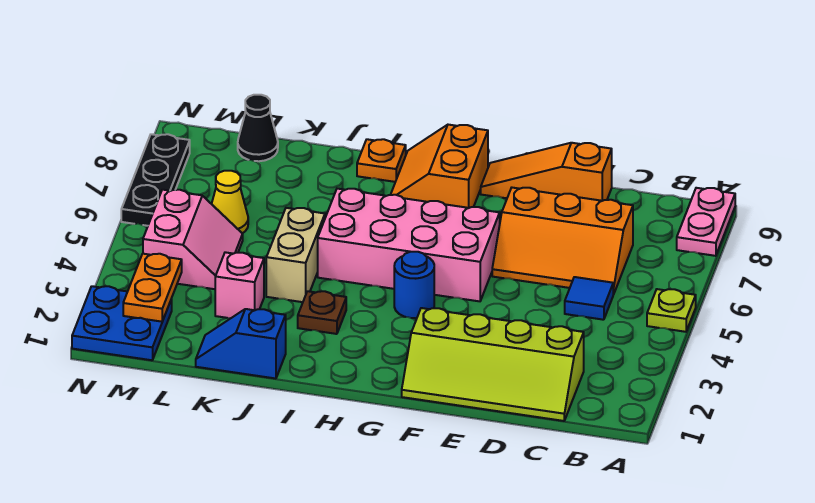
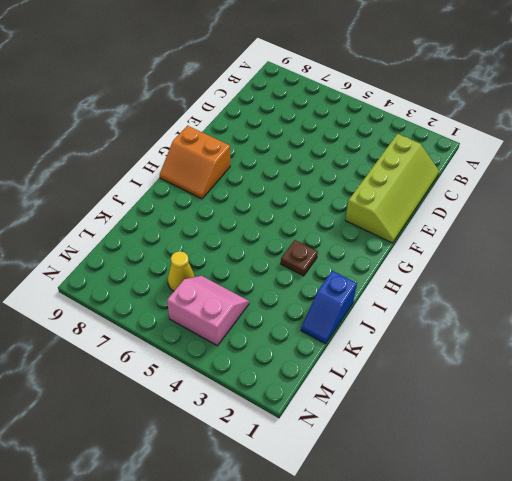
none -> lime plate A5 level 1
none -> pink plate A8:A9 level 1
none -> blue tile C5 level 1

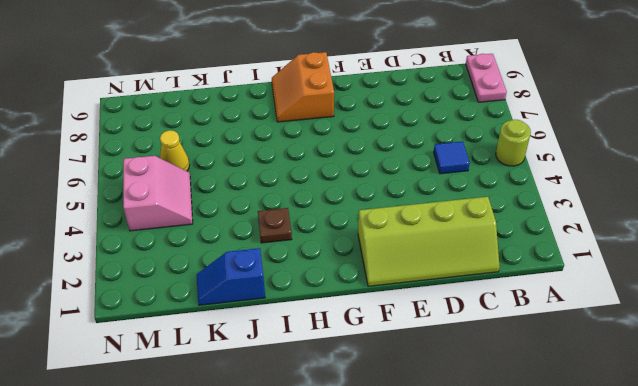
lime round brick A5 level 1 -> lime plate A5 level 1
none -> orange slope C6:E7 level 1 top 7
none -> orange slope D9:F9 level 1 top D
none -> pink brick F5:I6 level 1

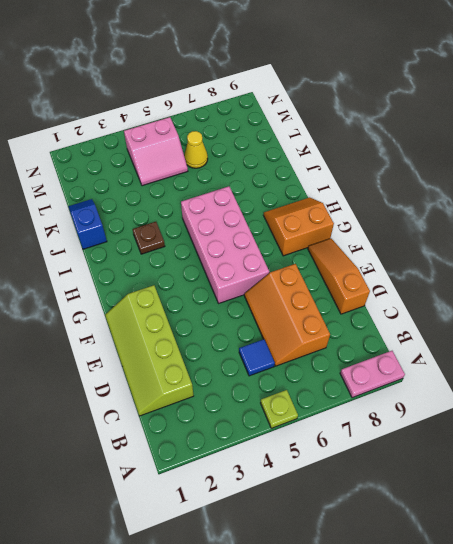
none -> blue round brick G4 level 1
none -> orange plate I9 level 1
none -> tan brick J4:J5 level 1

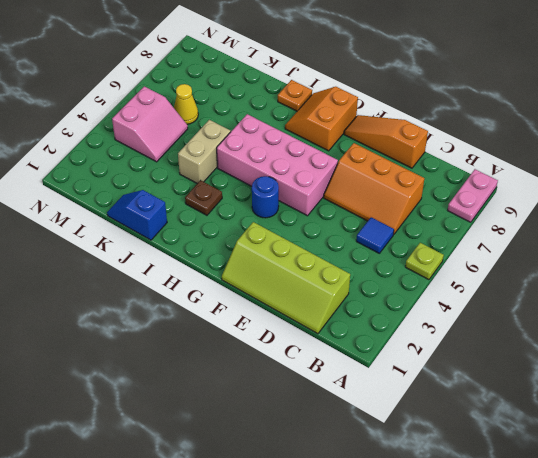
none -> pink brick K3 level 1
none -> black cone L9 level 1
none -> blue plate M1:N2 level 1

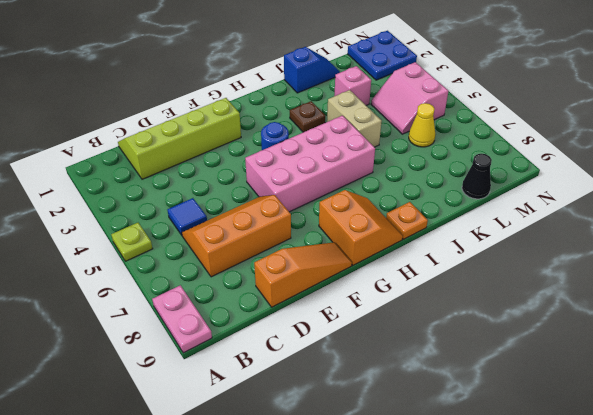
none -> black plate N6:N8 level 1
none -> orange plate M2:M3 level 2

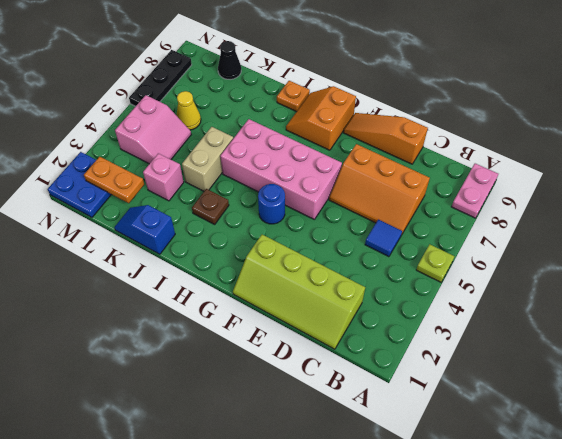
orange plate L2:M2 level 2 -> orange plate M2:M3 level 2

